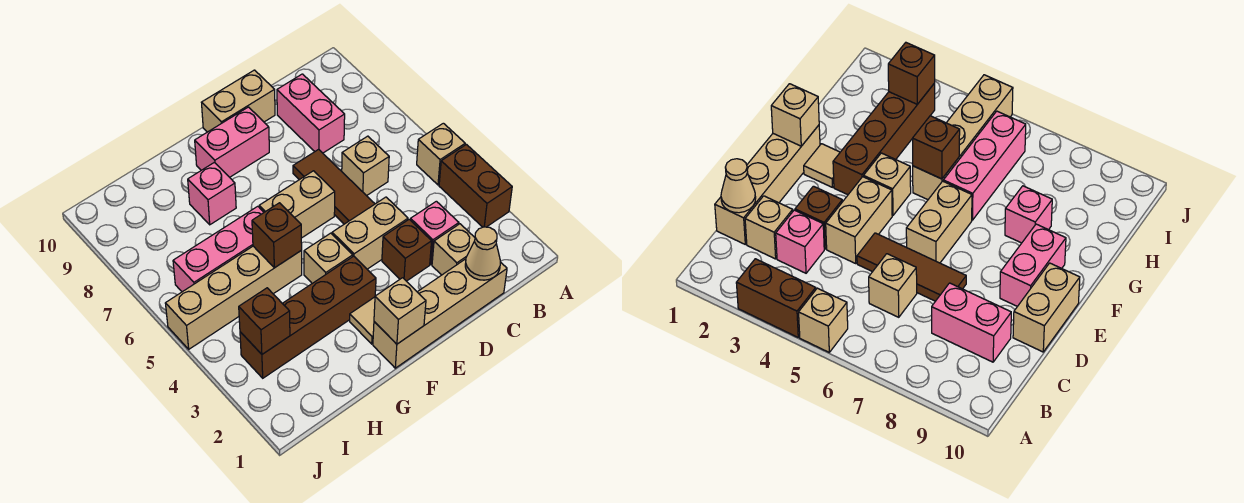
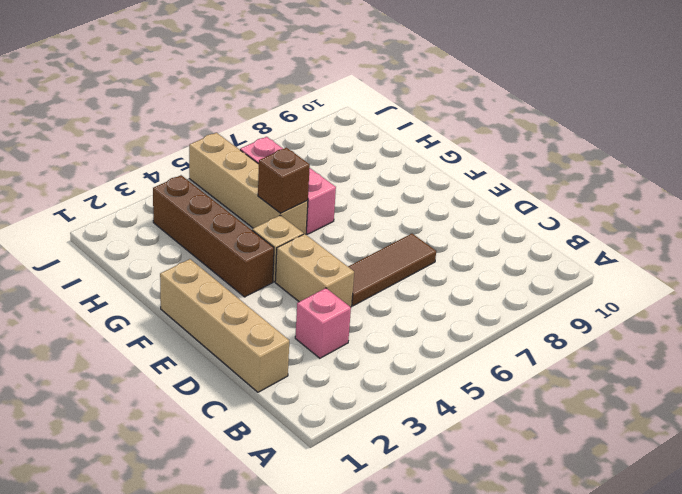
none -> brown brick A3:A4 level 1
none -> tan brick A5 level 1
none -> tan brick C2 level 1

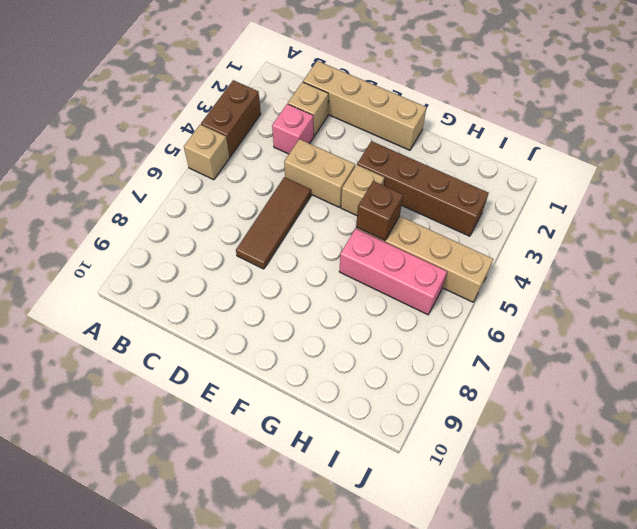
none -> tan brick C6 level 1
none -> pink brick C8:C9 level 1
none -> brown brick D3 level 1

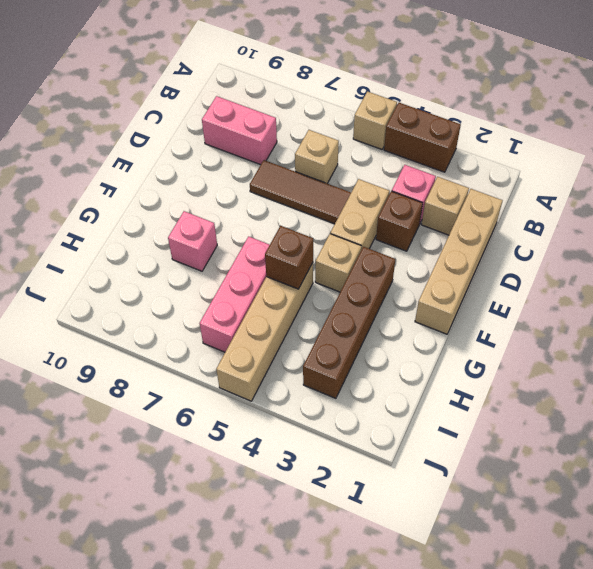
none -> tan brick D10:E10 level 1
none -> tan brick E6:F6 level 1
none -> pink brick E9:F9 level 1

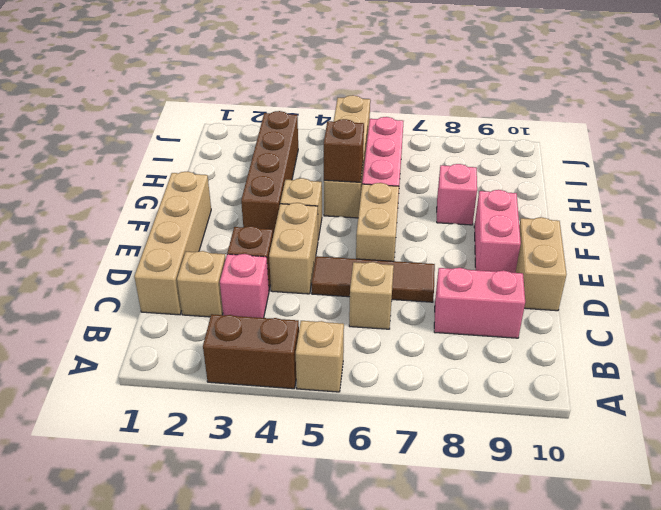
none -> tan tile F2 level 1
none -> tan cone C1 level 2
none -> tan brick F1 level 2

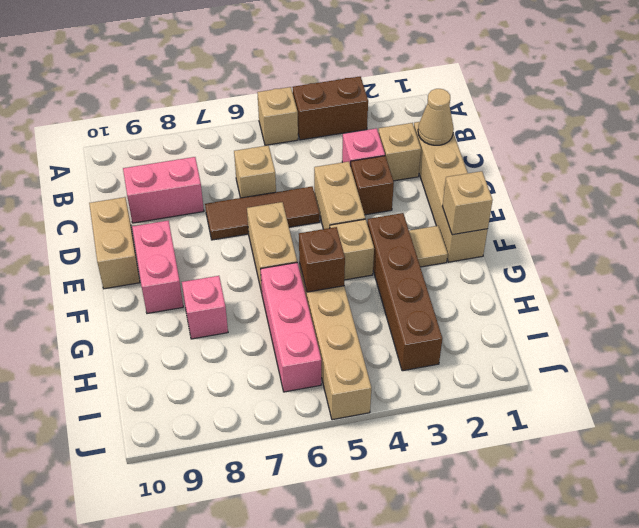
none -> brown brick I3 level 2

